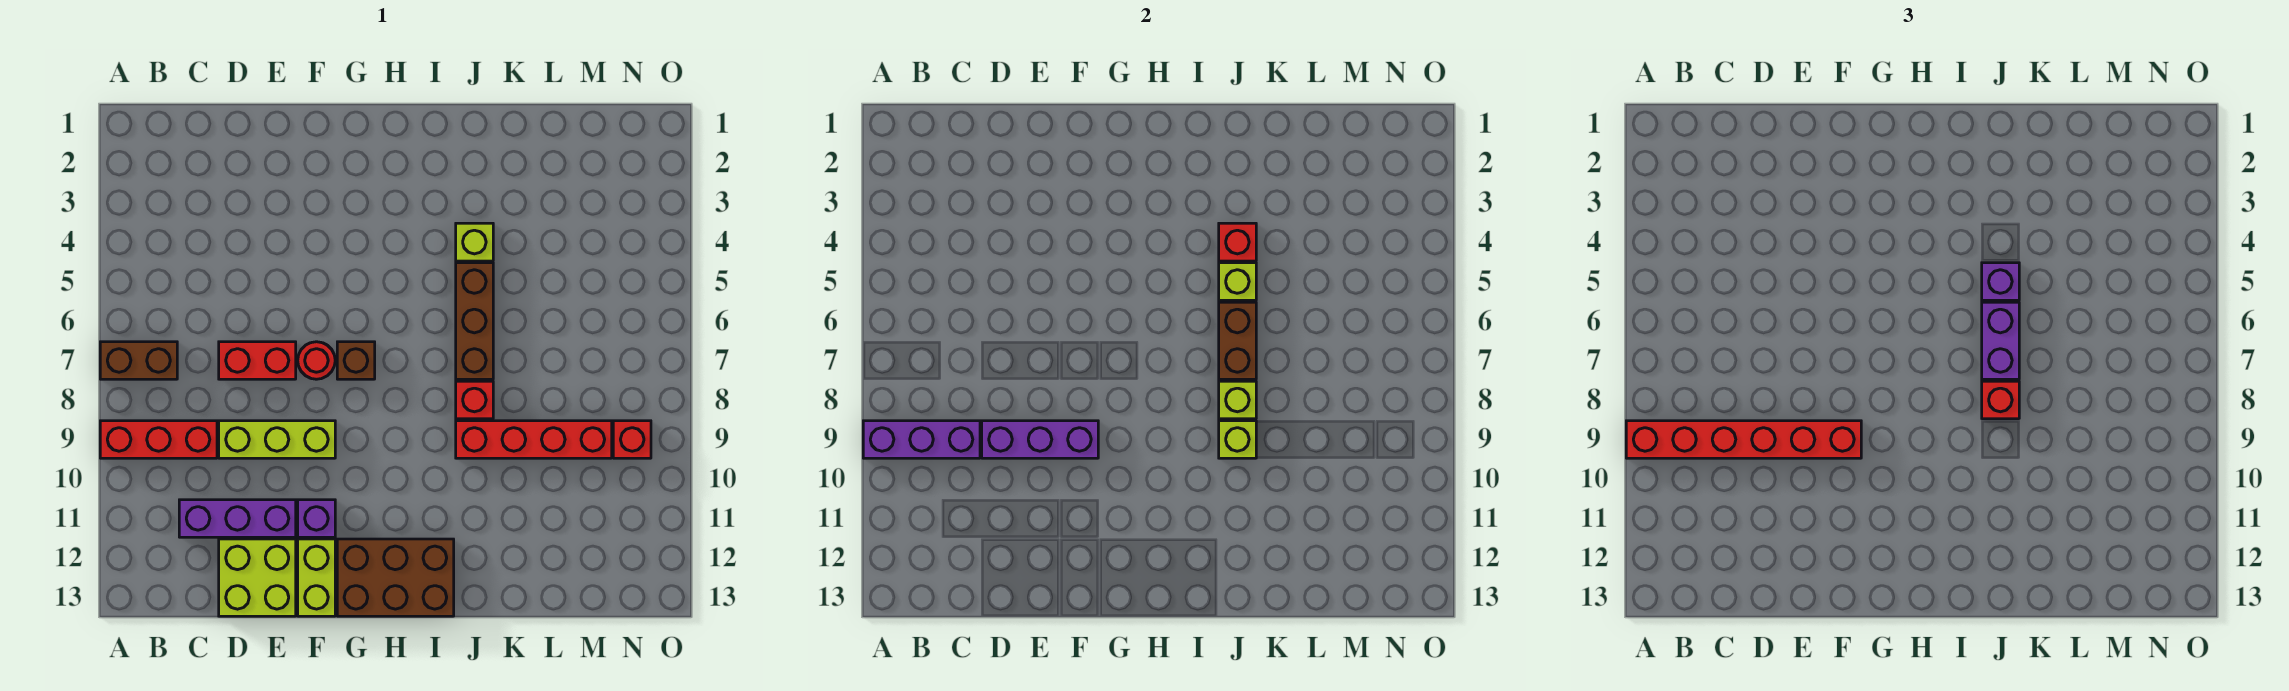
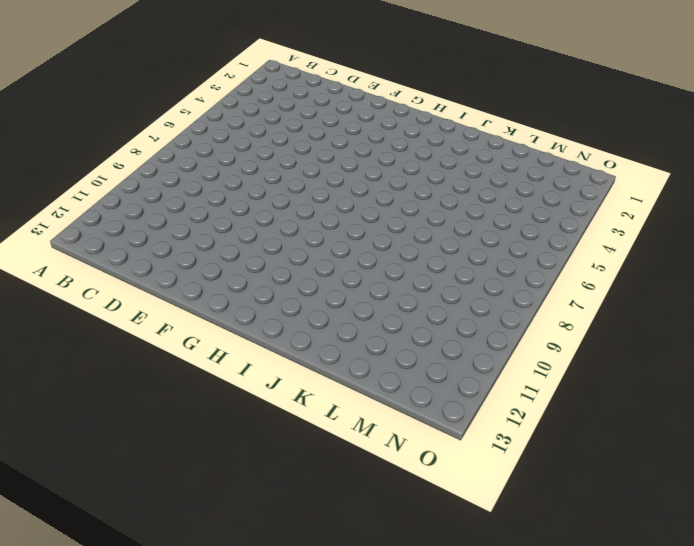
none -> brown brick A7:B7 level 1
none -> red brick A9:C9 level 1
none -> purple brick C11:E11 level 1

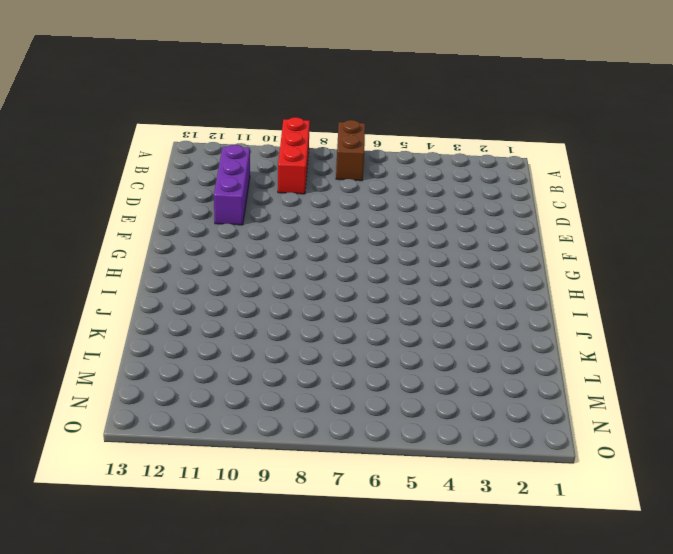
none -> red brick D7:E7 level 1
none -> lime brick D9:F9 level 1
none -> lime brick D12:E13 level 1

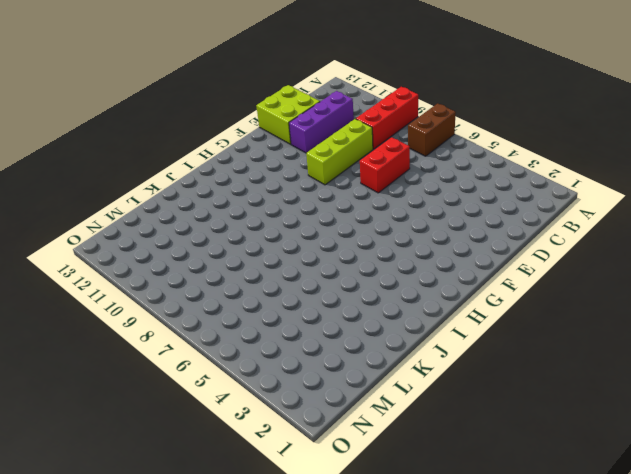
none -> red round brick F7 level 1
none -> purple brick F11 level 1
none -> lime brick F12:F13 level 1

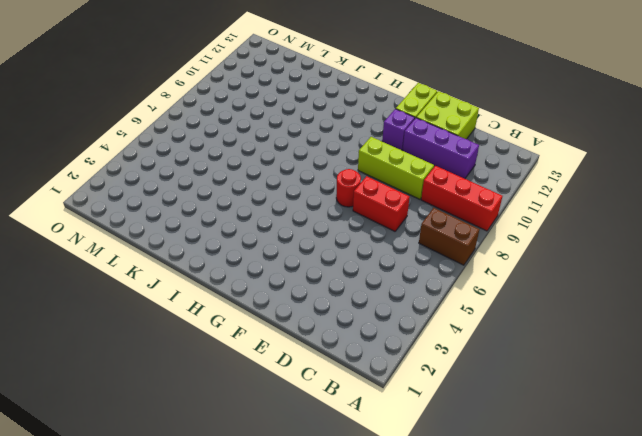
none -> brown brick G7 level 1
none -> brown brick G12:I13 level 1
none -> lime brick J4 level 1

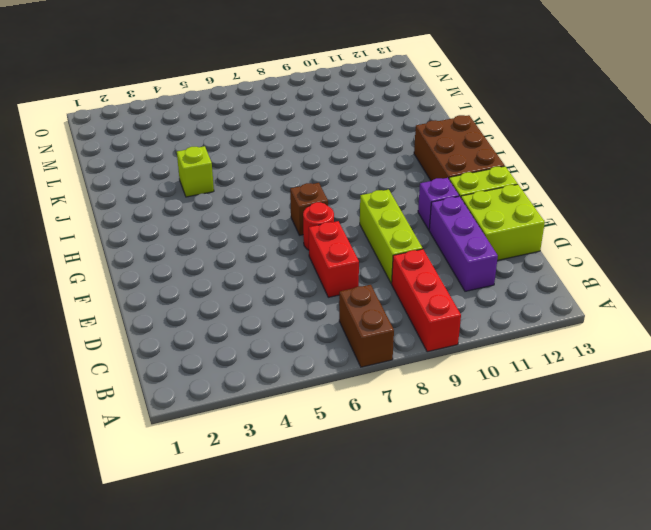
none -> brown brick J5:J7 level 1
none -> red brick J8 level 1
none -> red brick J9:M9 level 1

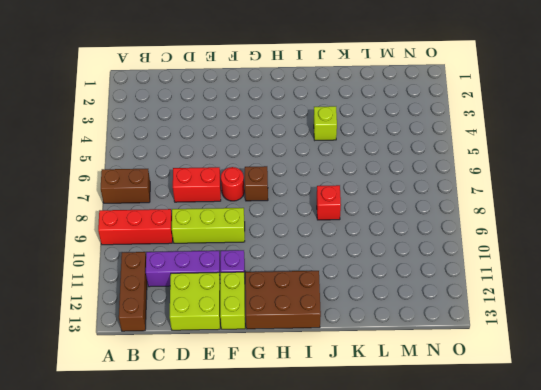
brown brick B11:B13 level 1 -> brown brick J5:J7 level 1
none -> red brick J9:M9 level 1
none -> red brick N9 level 1
none -> purple brick A9:C9 level 2

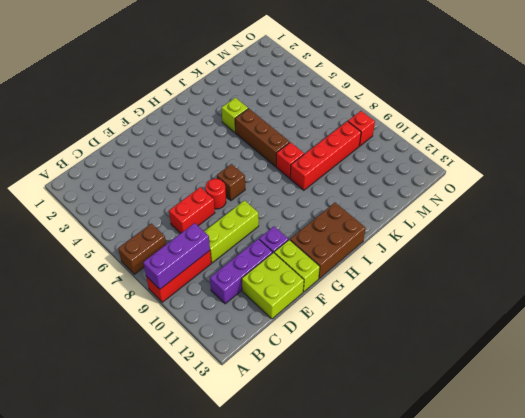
none -> purple brick D9:F9 level 2
none -> red brick J4 level 2
none -> lime brick J5 level 2

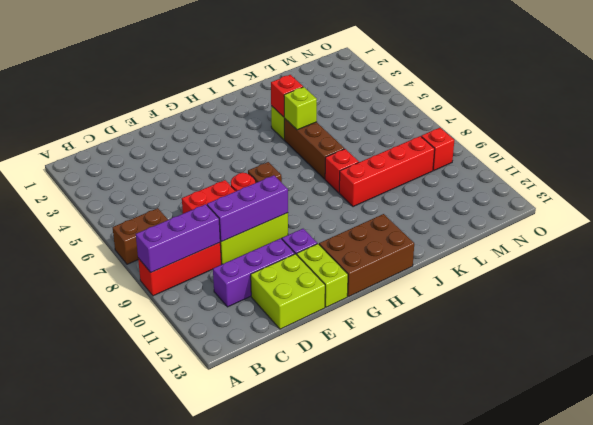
none -> brown brick J6:J7 level 2
none -> lime brick J8 level 2
none -> lime brick J9 level 2

